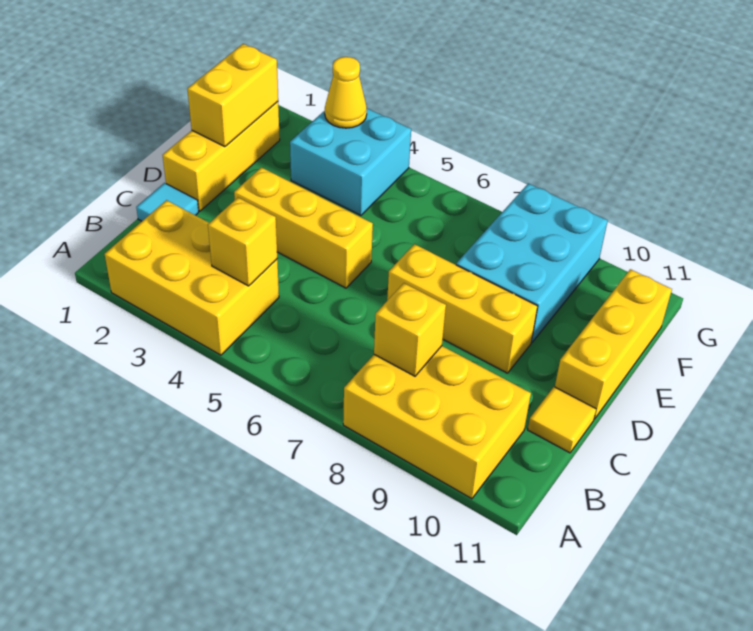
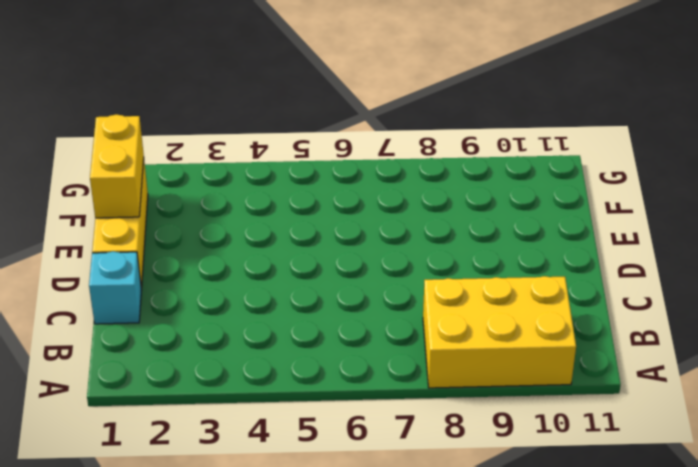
cyan brick C1 level 1 -> cyan tile C1 level 1
none -> yellow brick A2:B4 level 1
none -> yellow tile C11 level 1
none -> yellow brick D3:D5 level 1

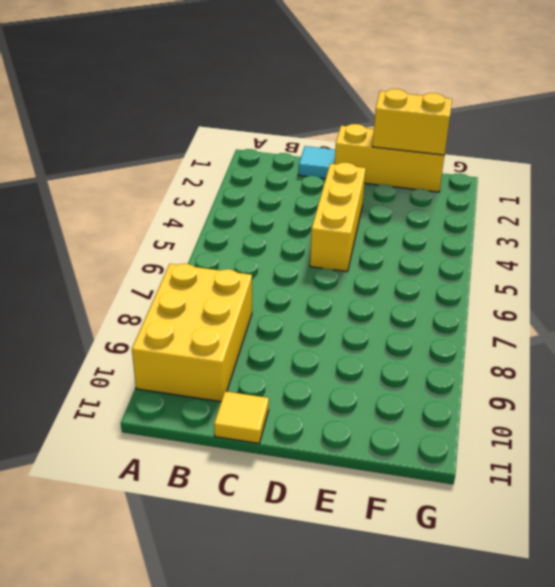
none -> yellow brick A2:B4 level 1
none -> yellow brick D7:D9 level 1
none -> yellow brick D11:F11 level 1

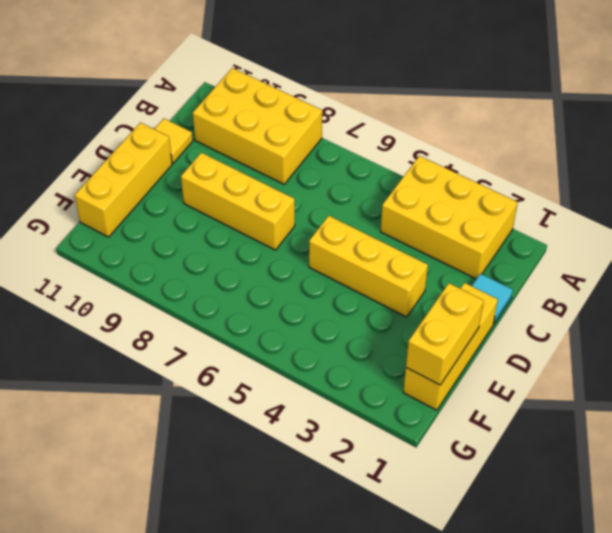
none -> cyan brick E8:G9 level 1
none -> cyan brick F3:G4 level 1
none -> yellow brick B4 level 2

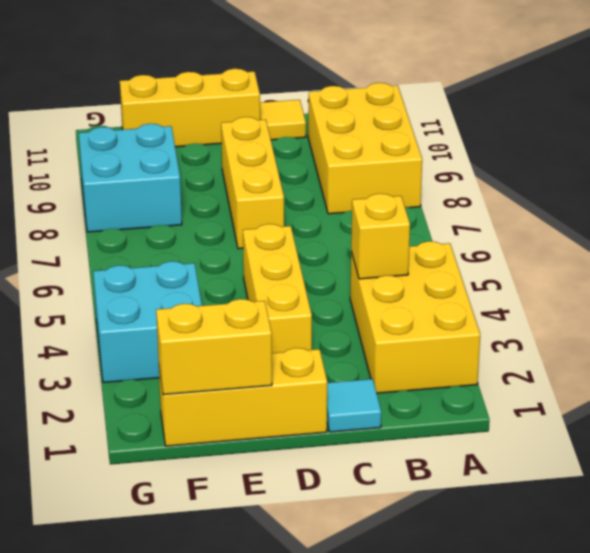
cyan brick F8:G9 level 1 -> cyan brick E8:G9 level 1
none -> yellow brick B8 level 2
none -> yellow cone G3 level 2

